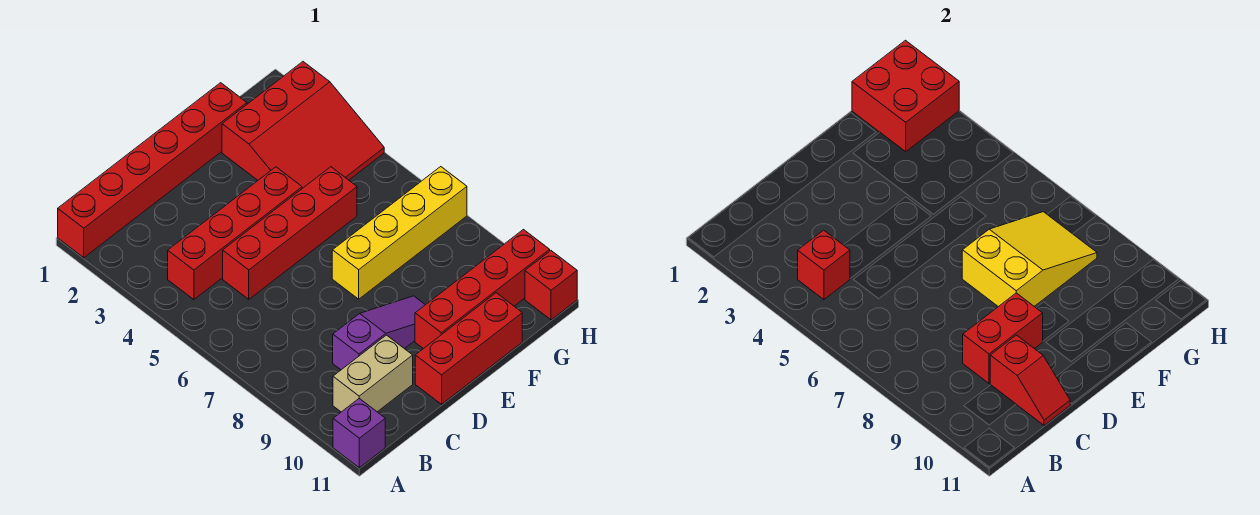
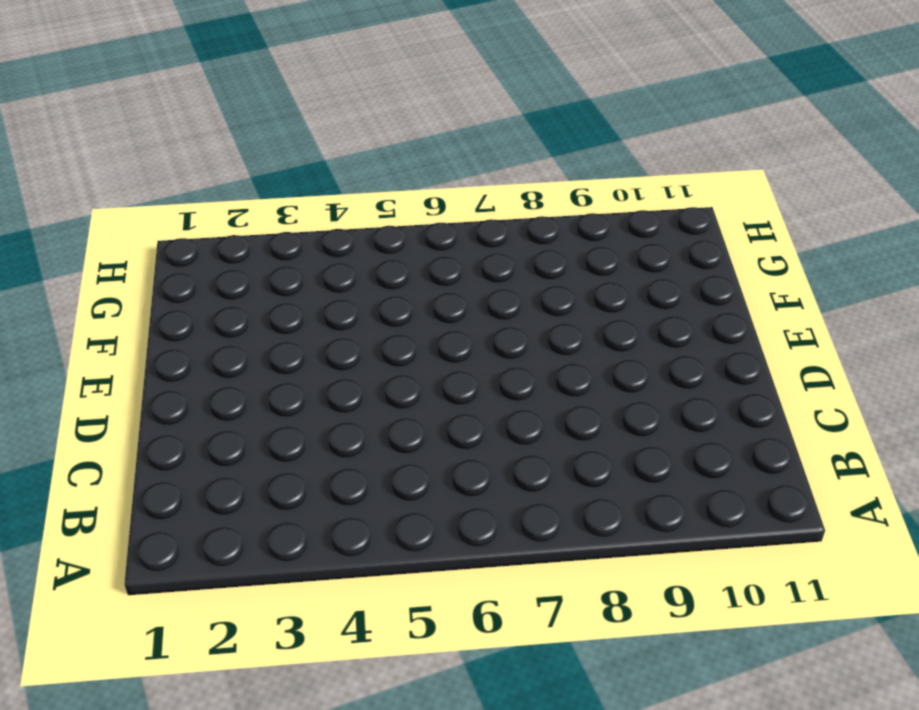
none -> red brick A1:F1 level 1
none -> purple brick A11 level 1
none -> red brick B4:E4 level 1

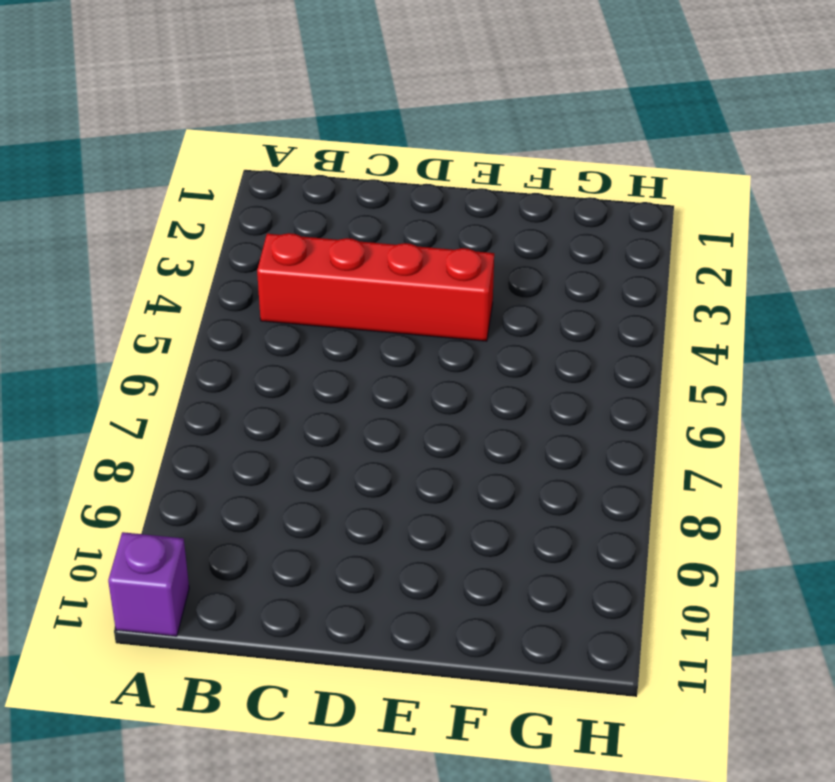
none -> red brick A1:F1 level 1
none -> tan brick B10:C10 level 1
none -> red brick C5:F5 level 1

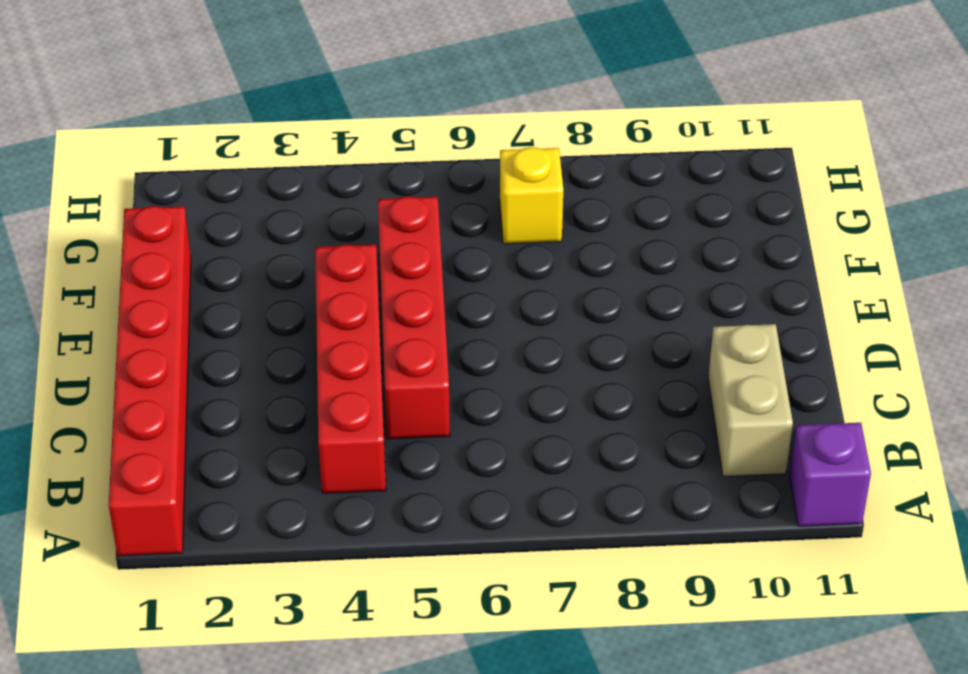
yellow brick G7 level 1 -> yellow brick E7:H7 level 1
none -> purple slope C9:E9 level 1 top C
none -> red brick D11:F11 level 1
none -> red brick E10:H10 level 1

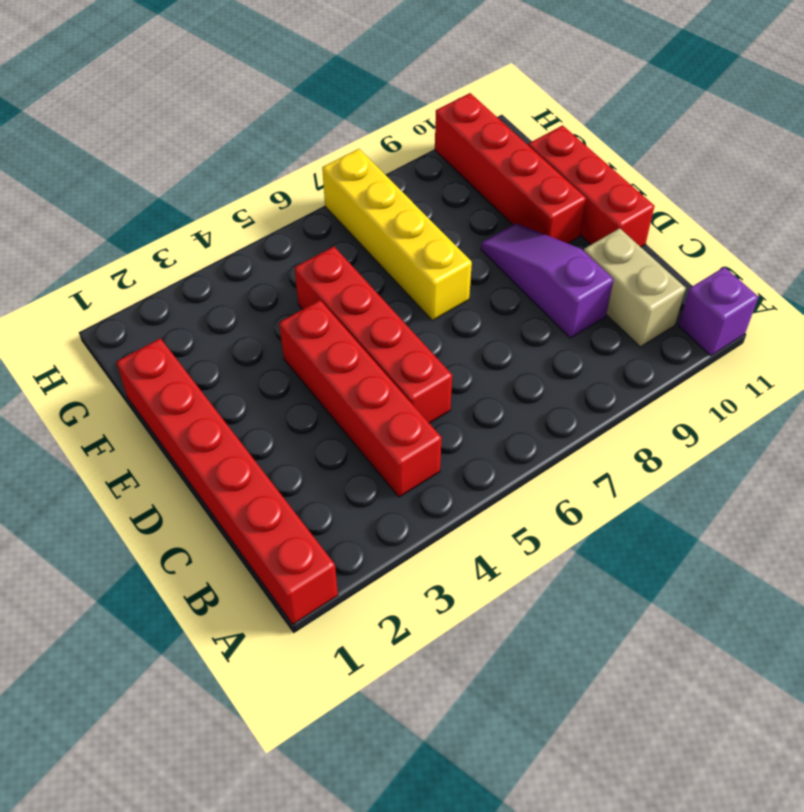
none -> red slope F2:H4 level 1 top 2
none -> red brick H11 level 1
none -> red brick B4 level 2

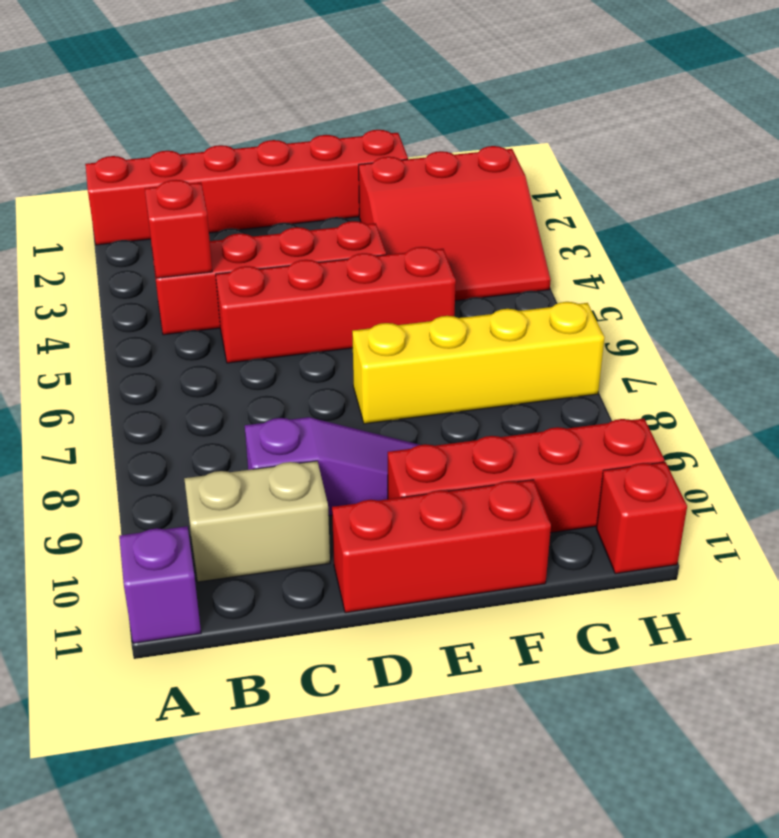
none -> red brick C9:D9 level 2
none -> red slope C10:C11 level 2 top 10
none -> yellow slope E7:G8 level 2 top E

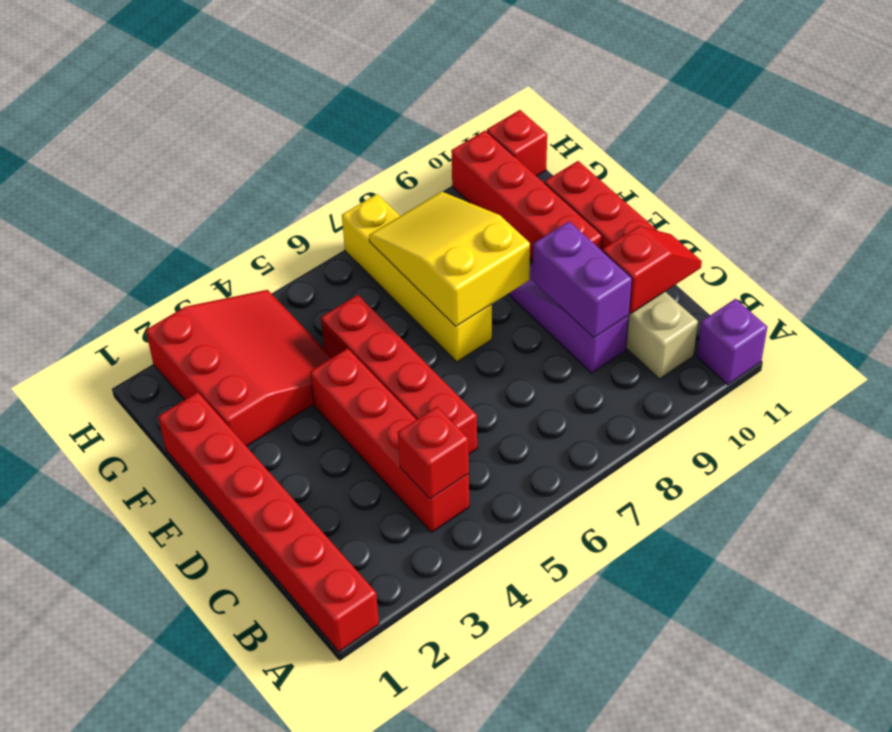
purple brick C9:D9 level 2 -> red brick C9:D9 level 2
none -> red brick G1:H2 level 2

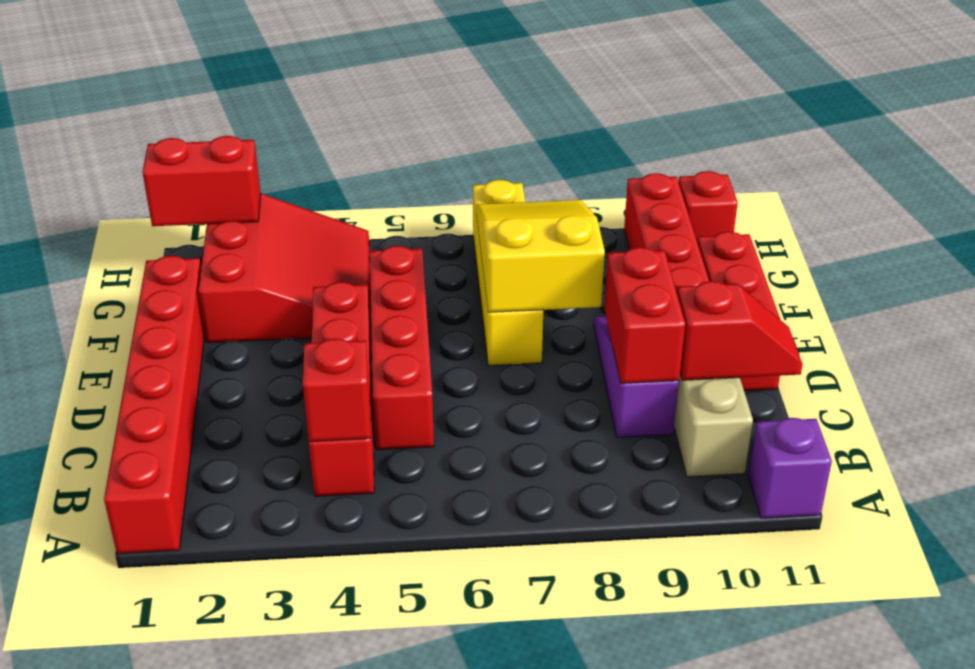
red brick H1:H2 level 2 -> red brick G1:H2 level 2

